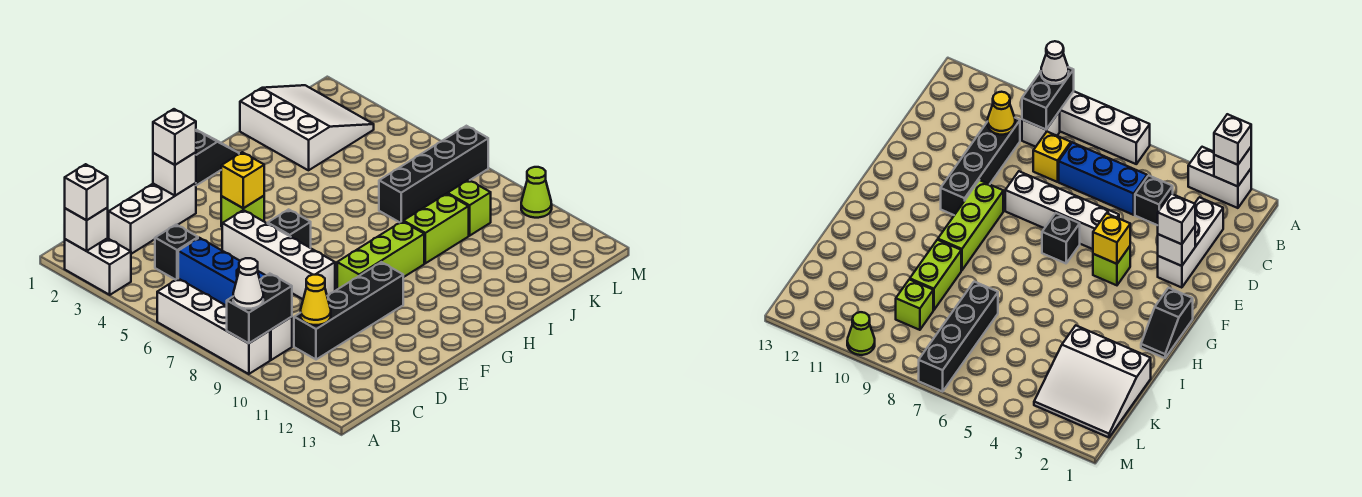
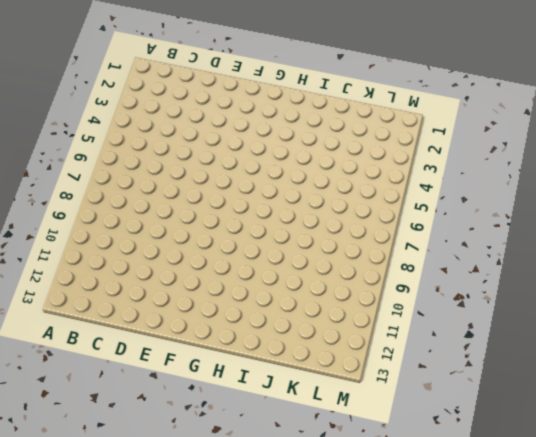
none -> white brick A2:A3 level 1
none -> white brick A6:A9 level 1
none -> white brick B9 level 1

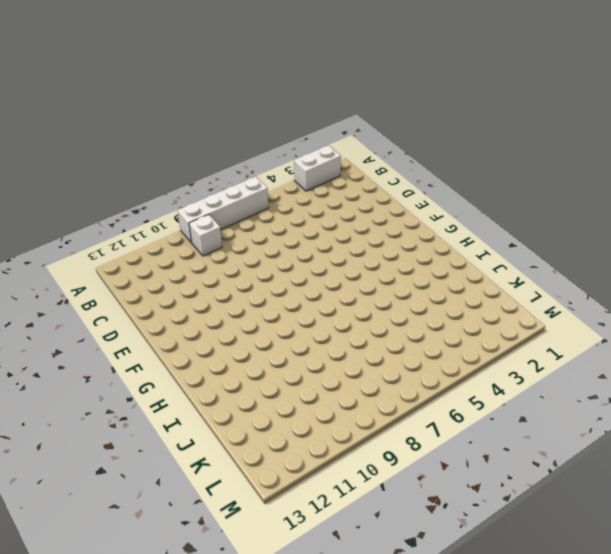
none -> white brick C2:E2 level 1
none -> black brick C4 level 1
none -> blue brick C5:C7 level 1

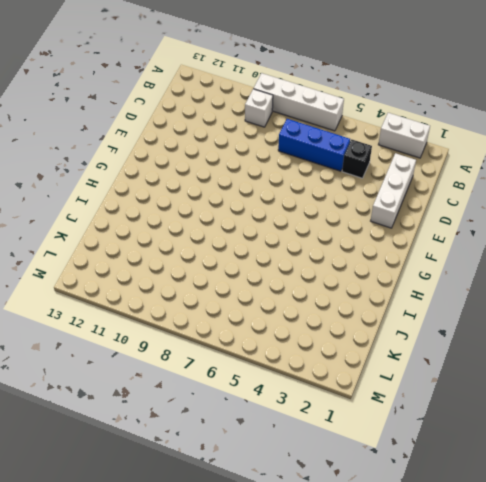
none -> yellow brick C8 level 1
none -> black brick C10:F10 level 1
none -> white brick E5:E8 level 1

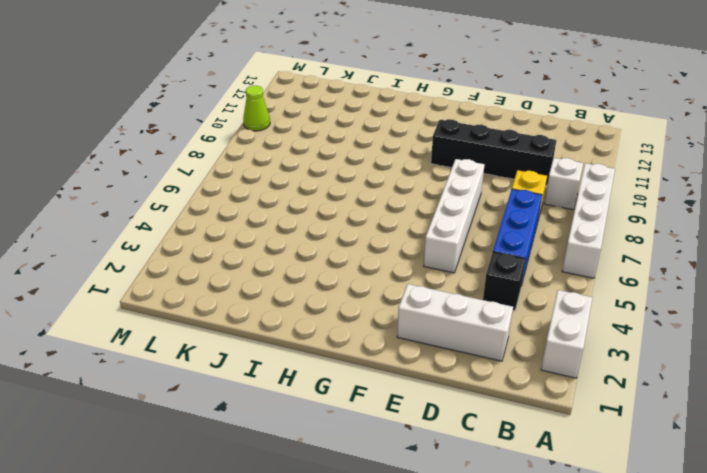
none -> lime brick F4 level 1
none -> black brick F6 level 1
none -> lime brick F9:H9 level 1

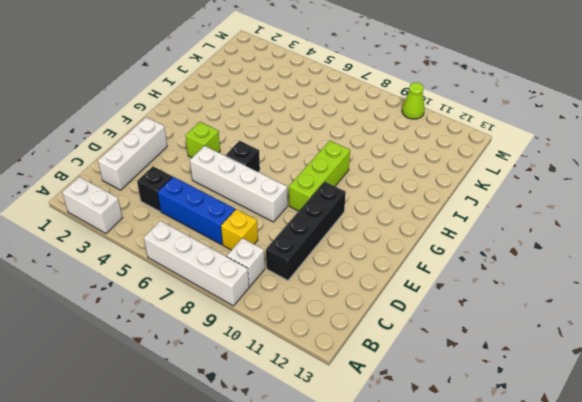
none -> black slope G1:H1 level 1 top G
none -> lime brick I9:J9 level 1
none -> white slope J1:L3 level 1 top J

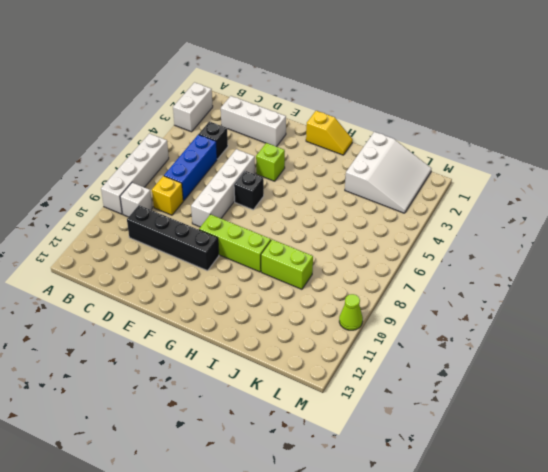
yellow slope G1:H1 level 1 top G -> black slope G1:H1 level 1 top G
none -> black brick J7:M7 level 1
none -> lime brick K9 level 1
none -> white brick A2 level 2

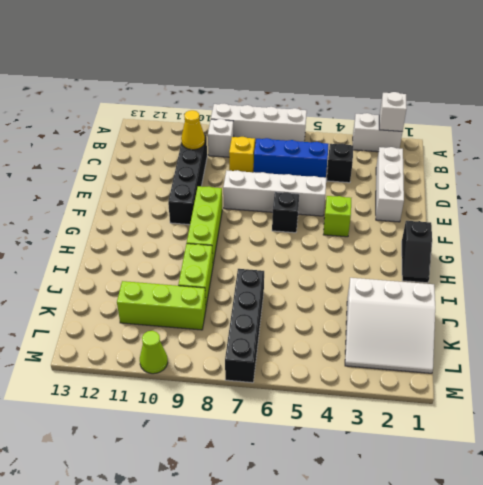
lime brick K9:K11 level 1 -> lime brick K9 level 1
none -> black brick A9:B9 level 2
none -> white brick E2 level 2
none -> yellow brick F4 level 2

